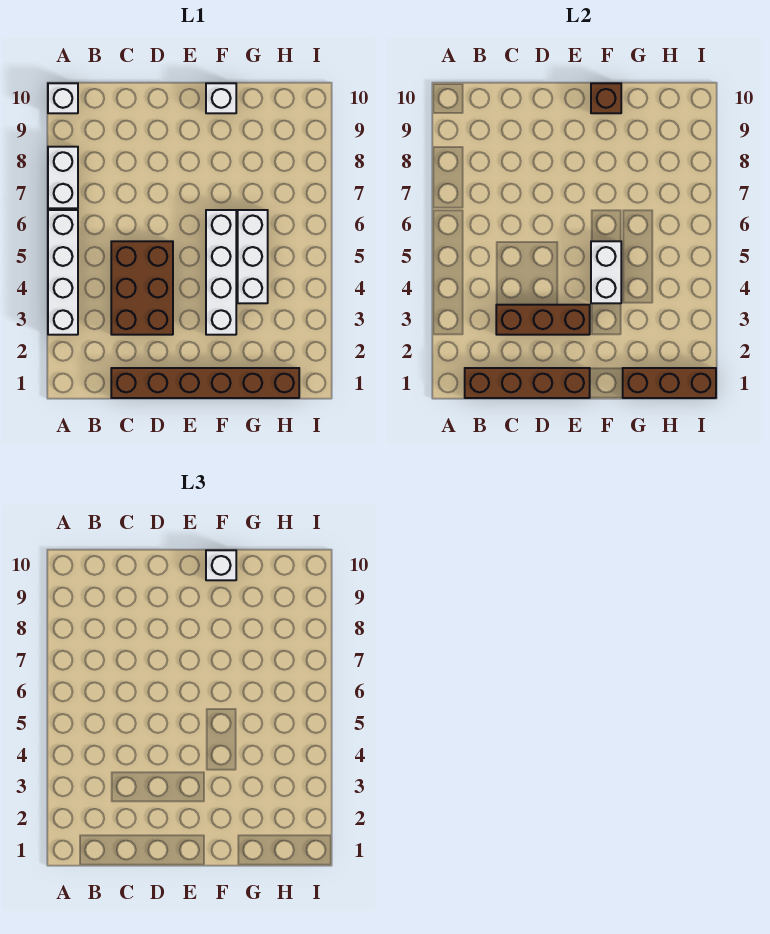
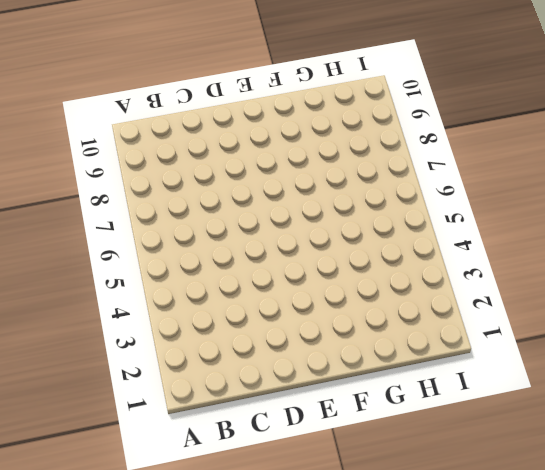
none -> white brick A3:A6 level 1
none -> white brick A7:A8 level 1
none -> white brick A10 level 1

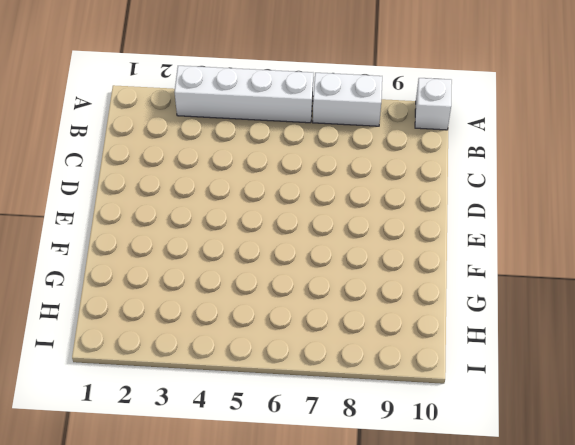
none -> brown brick C1:H1 level 1
none -> brown brick C3:D5 level 1
none -> white brick F3:F6 level 1

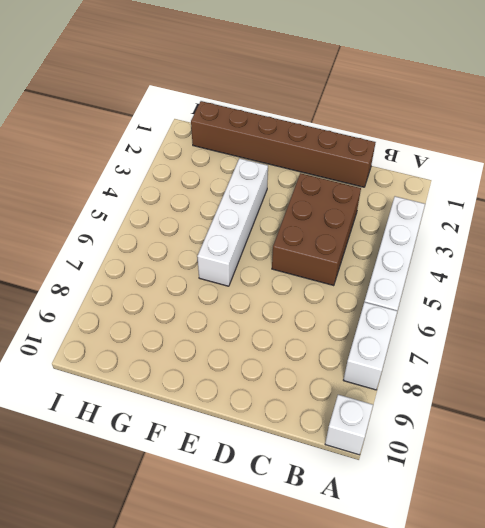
none -> white brick F10 level 1
none -> white brick G4:G6 level 1
none -> brown brick B1:E1 level 2

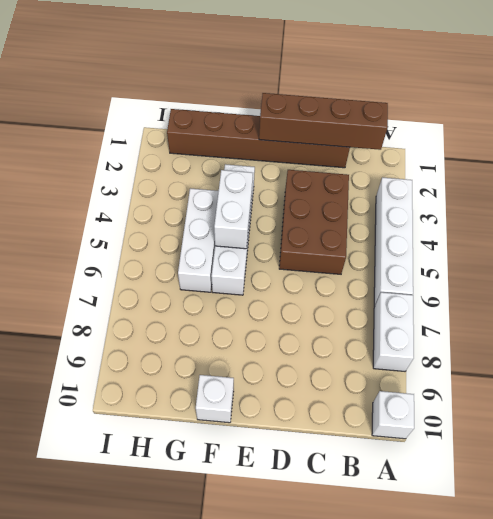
none -> brown brick C3:E3 level 2
none -> brown brick F10 level 2
none -> brown brick G1:I1 level 2

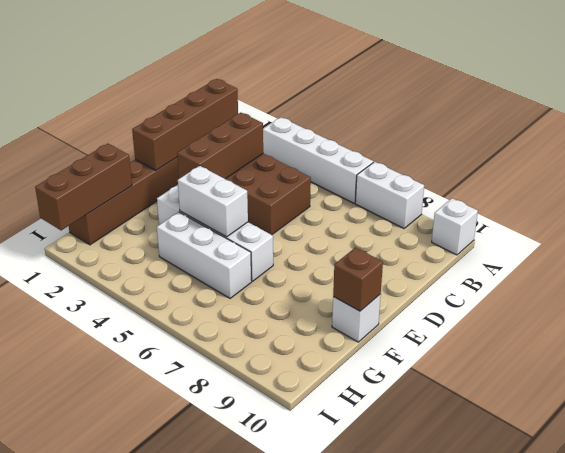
none -> white brick F10 level 3

